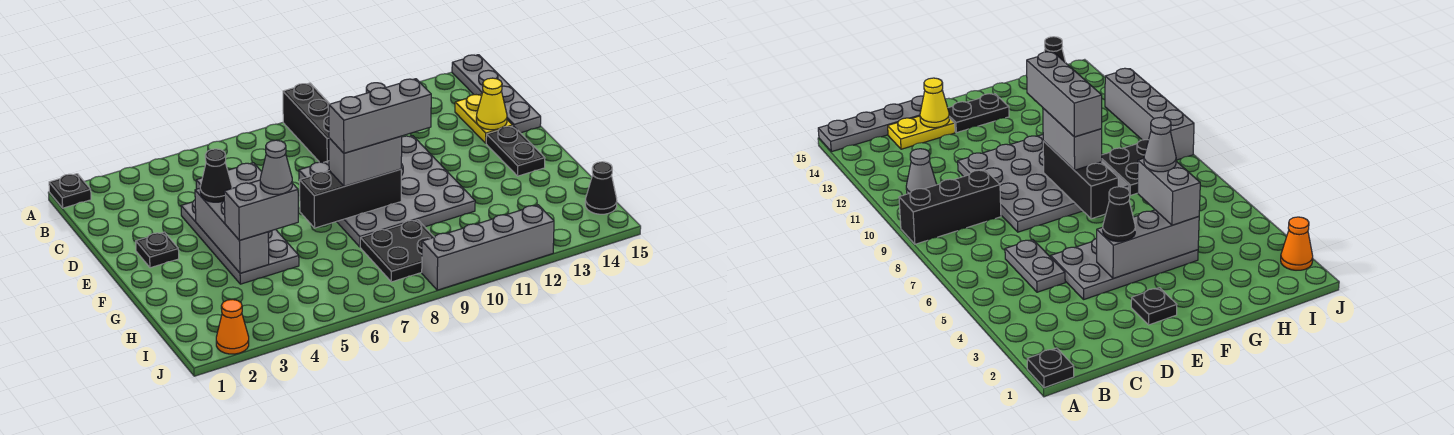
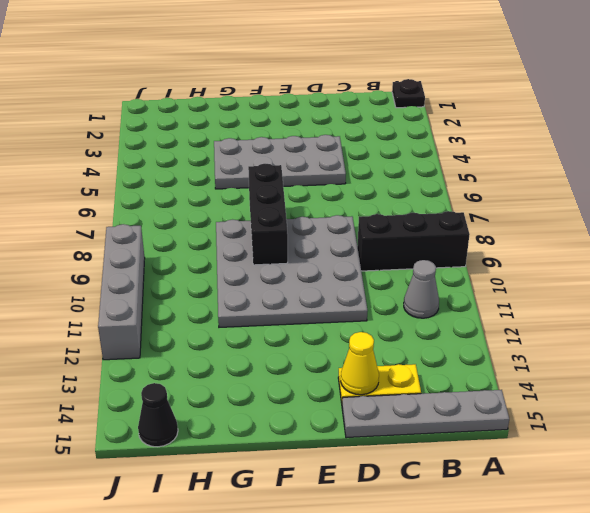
none -> grey plate C5:C6 level 1
none -> black plate E2 level 1
none -> black plate E14:F14 level 1

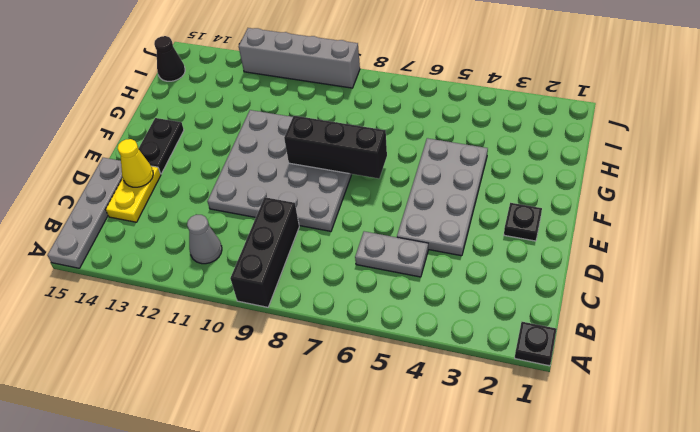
none -> black plate H8:I9 level 1
none -> orange cone J2 level 1
none -> grey brick E4:G4 level 2

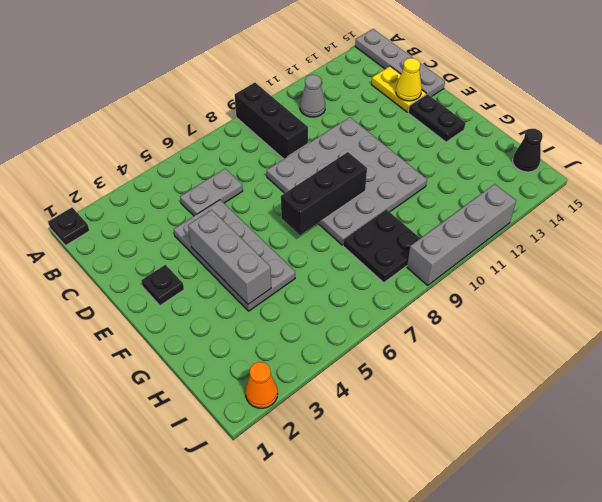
none -> black cone E4 level 3
none -> grey brick F8:F9 level 3
none -> grey brick G4:G5 level 3

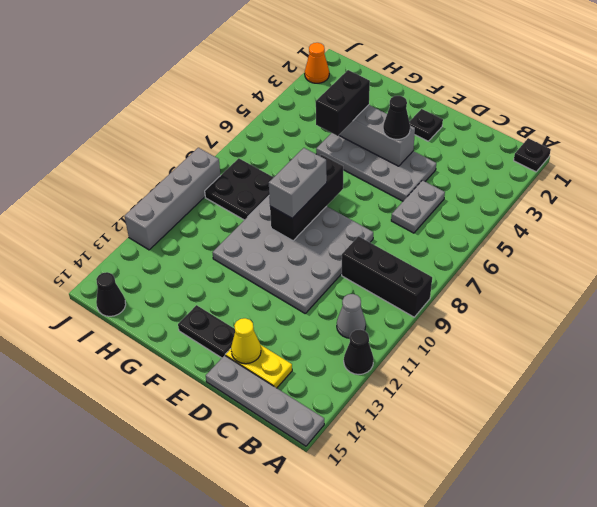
black cone A12 level 1 -> none
black brick G4:G5 level 3 -> grey brick G4:G5 level 3
none -> grey brick F8:F10 level 4
none -> grey cone G5 level 4

